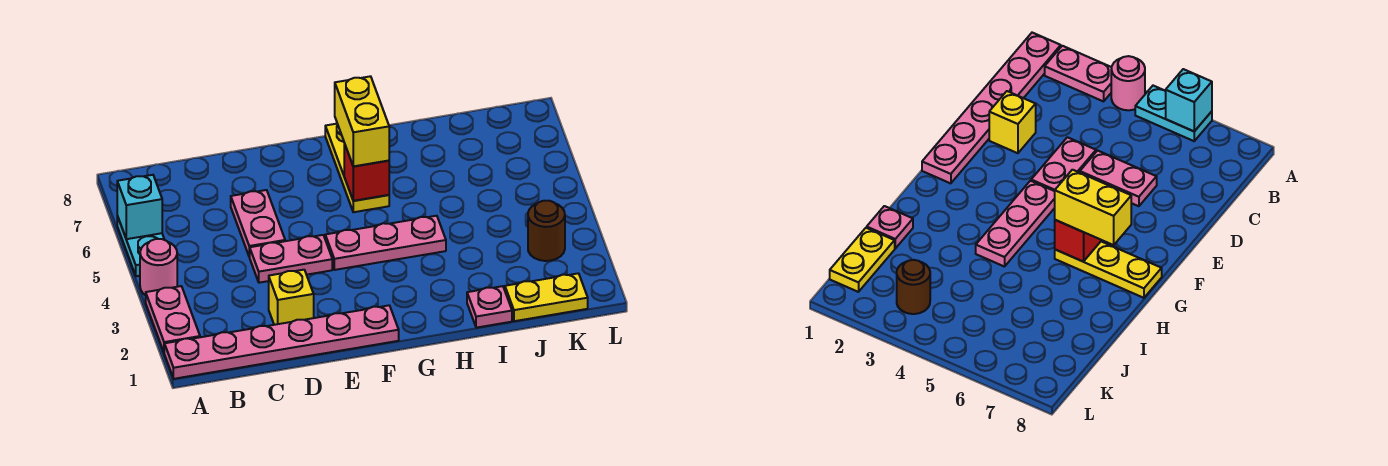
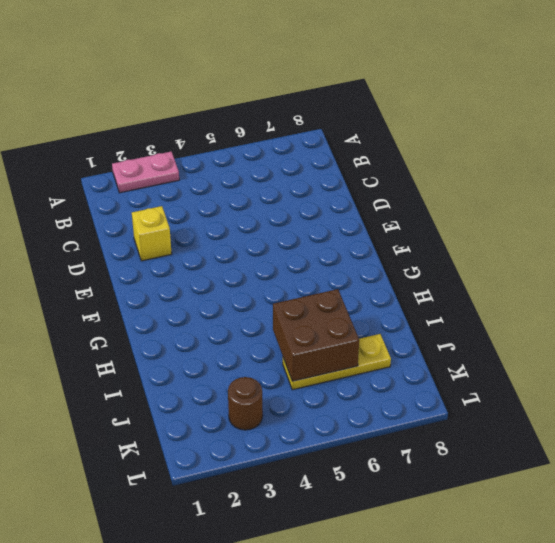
brown brick I5:J6 level 2 -> none
yellow plate J5:J7 level 1 -> yellow plate G6:G8 level 1
none -> pink plate A1:F1 level 1
none -> pink round brick A4 level 1
none -> cyan plate A5:A6 level 1

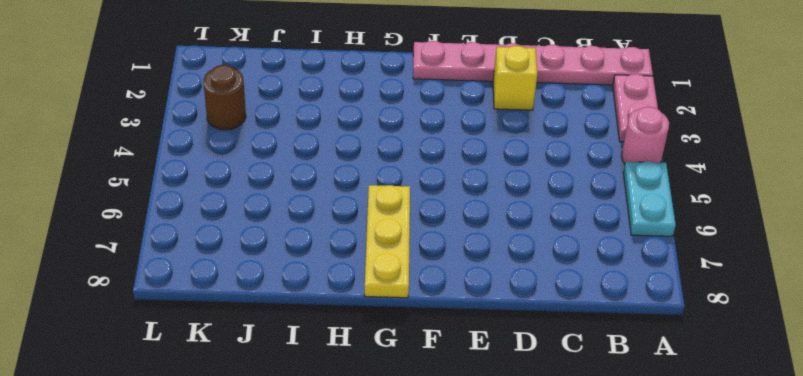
none -> pink plate D4:E4 level 1
none -> pink plate D5:D6 level 1
none -> pink plate F4:H4 level 1

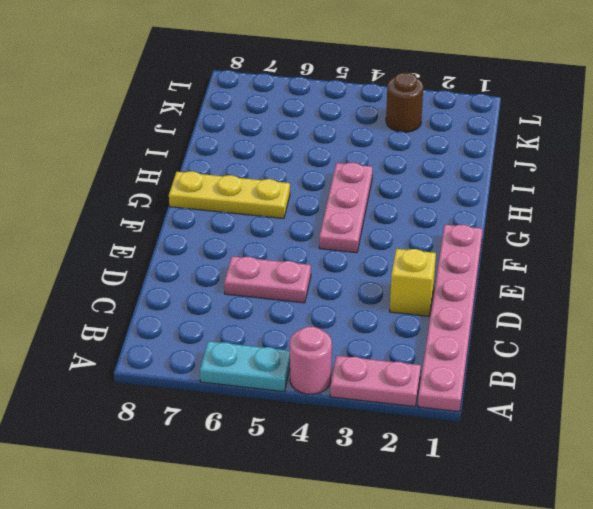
none -> pink plate D4:E4 level 1
none -> pink plate I1 level 1
none -> yellow plate J1:K1 level 1

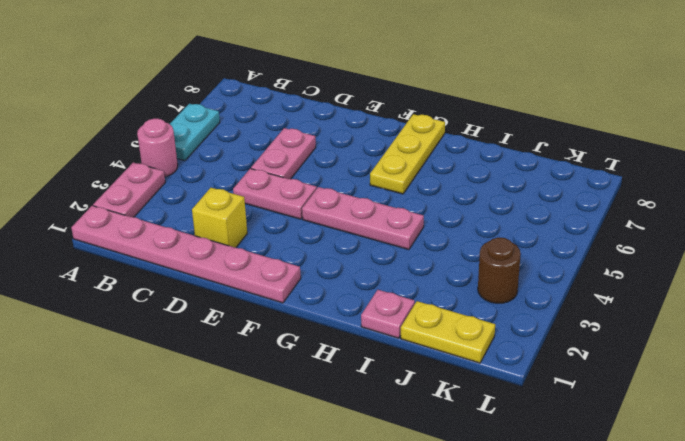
none -> cyan brick A6 level 2
none -> red brick G6 level 2
none -> yellow brick G6:G7 level 3

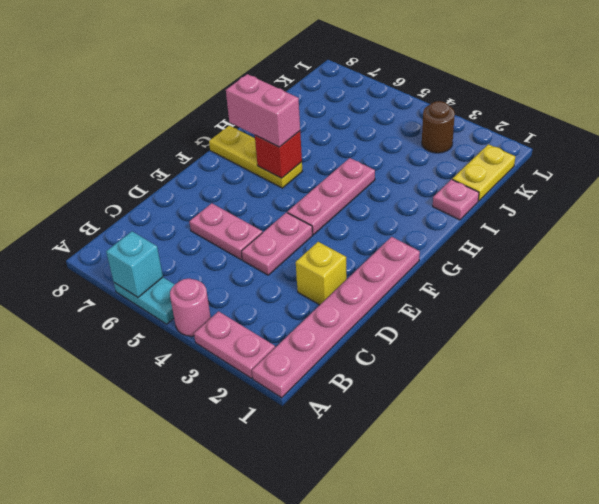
pink brick G6:G7 level 3 -> yellow brick G6:G7 level 3

